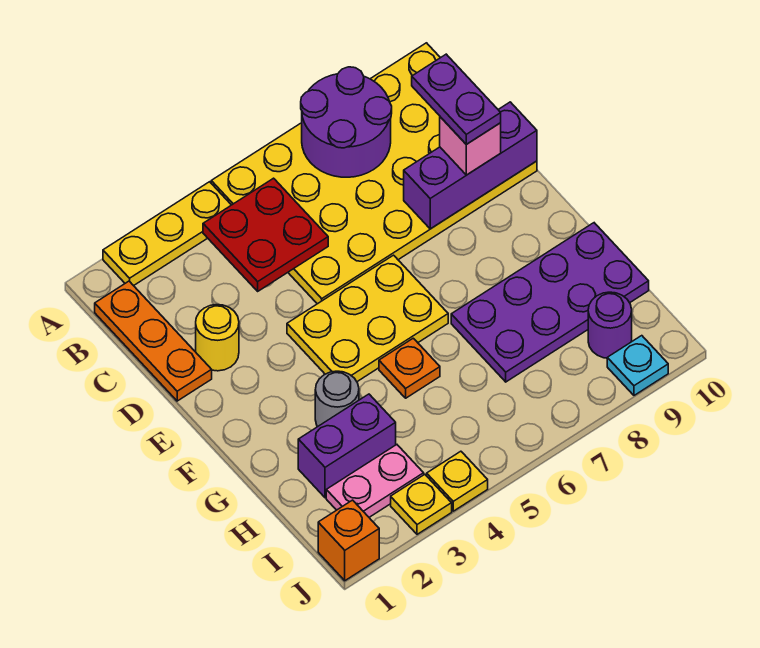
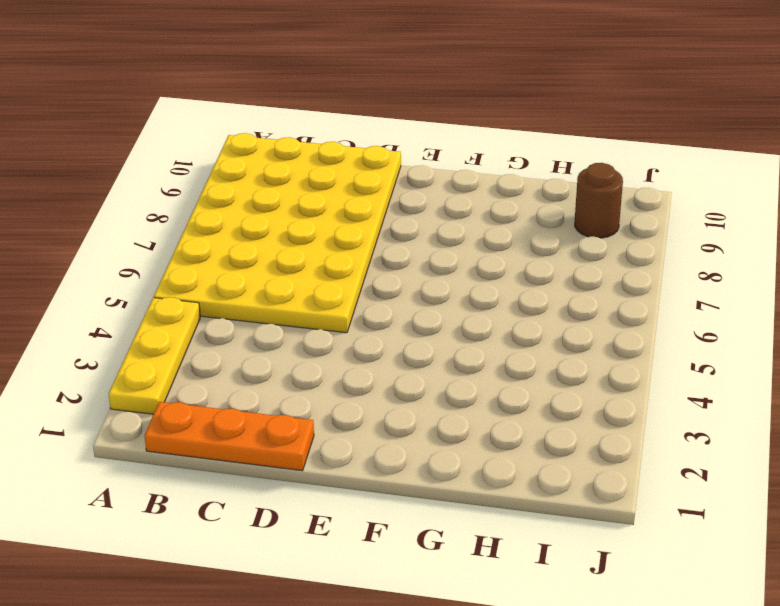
brown round brick I9 level 1 -> purple round brick I9 level 1
none -> yellow round brick D2 level 1
none -> yellow plate E4:F6 level 1
none -> grey round brick G3 level 1

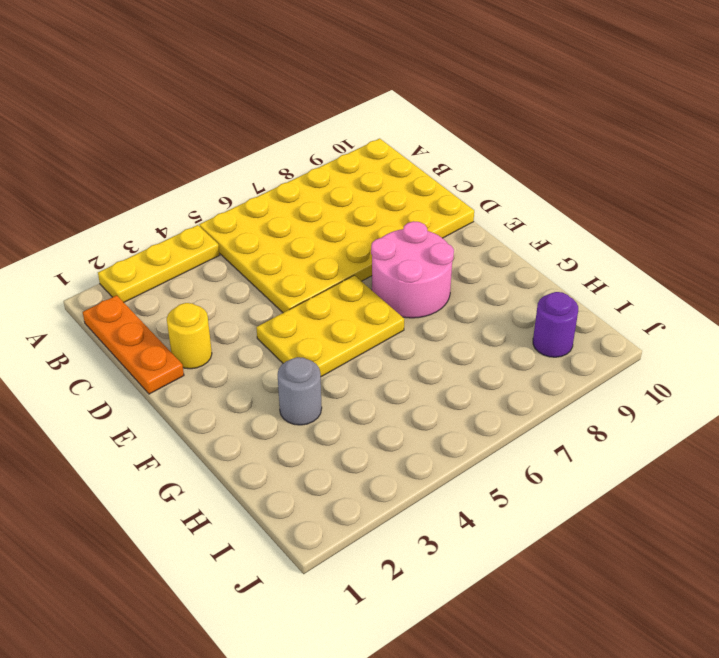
pink round brick E7:F8 level 1 -> none
none -> orange plate G5 level 1
none -> purple plate G7:H10 level 1
none -> purple brick H2:H3 level 1

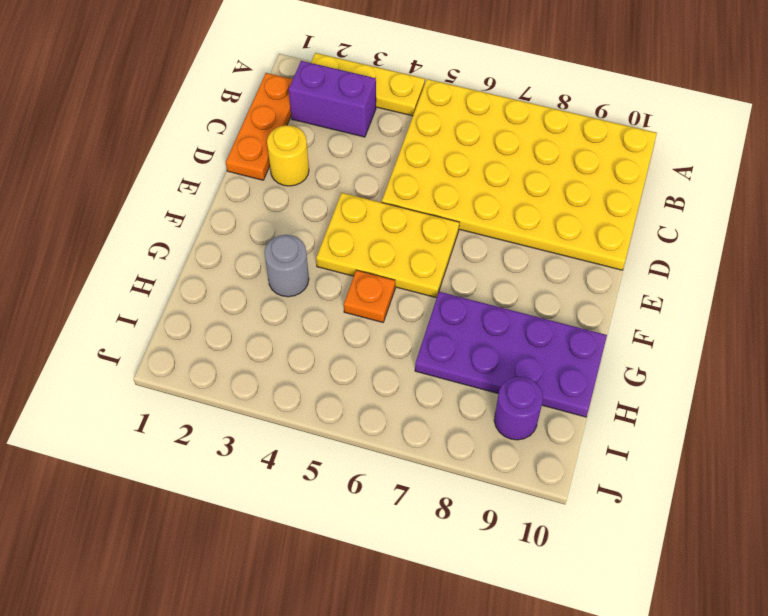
purple brick B2:B3 level 1 -> purple brick H2:H3 level 1
none -> pink plate I2:I3 level 1
none -> orange brick J1 level 1
none -> yellow plate J3 level 1

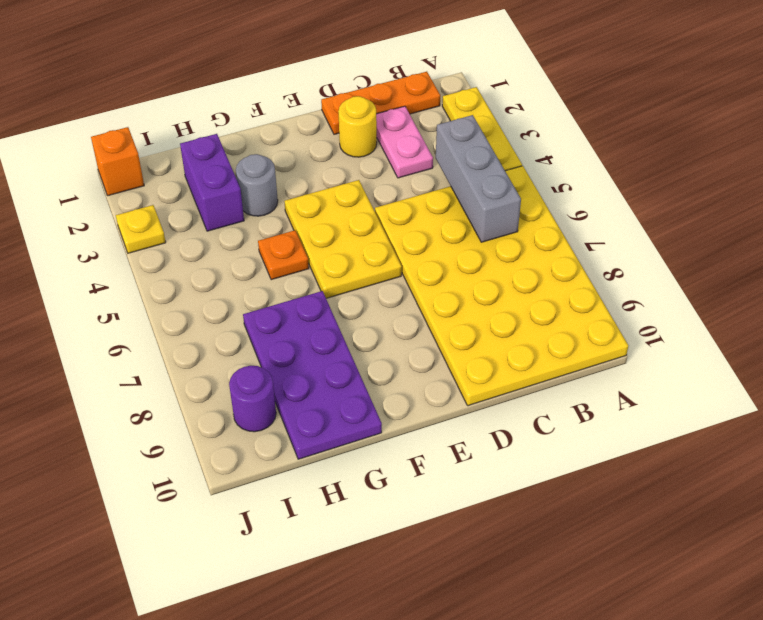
grey brick B4:B6 level 2 -> red plate B4:C5 level 2
pink plate C2:C3 level 1 -> pink plate I2:I3 level 1
none -> yellow plate J4 level 1
none -> cyan plate J9 level 1
none -> purple round brick A7:B8 level 2

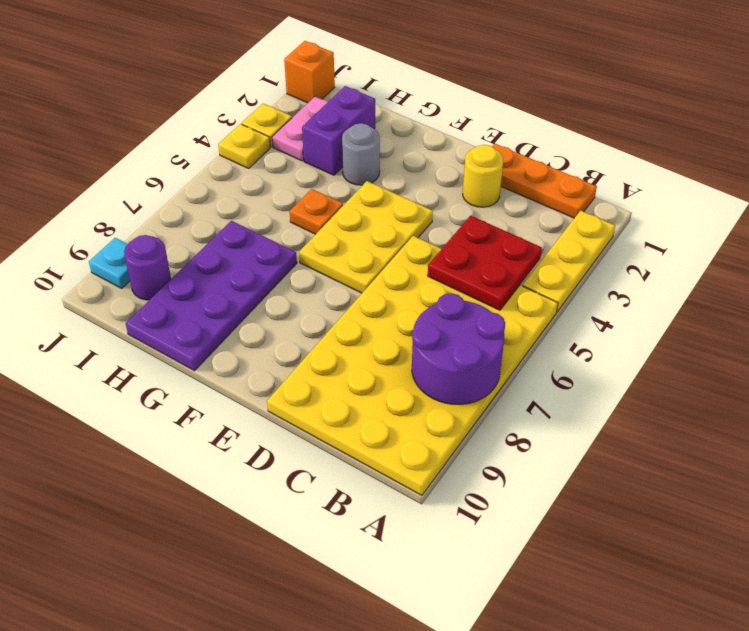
none -> purple brick D8:D10 level 2
none -> pink brick D9 level 3
none -> purple plate C9:D9 level 4

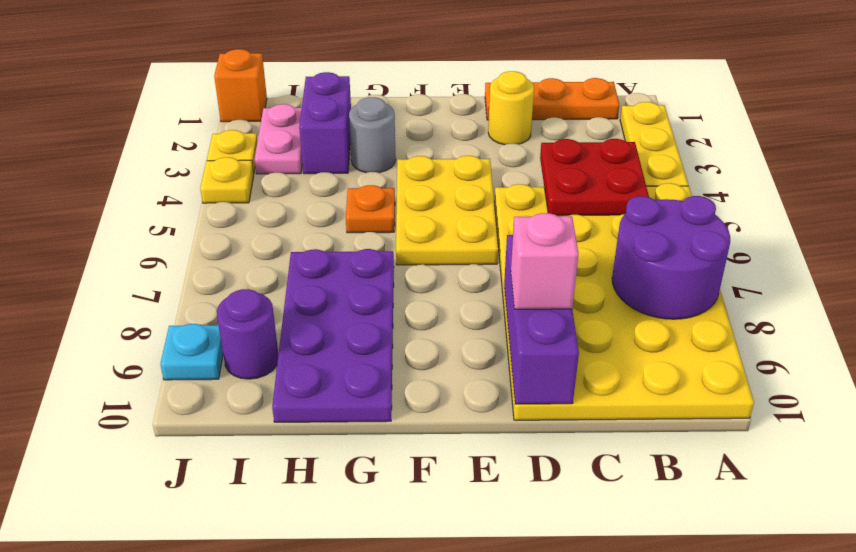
none -> purple plate C9:D9 level 4

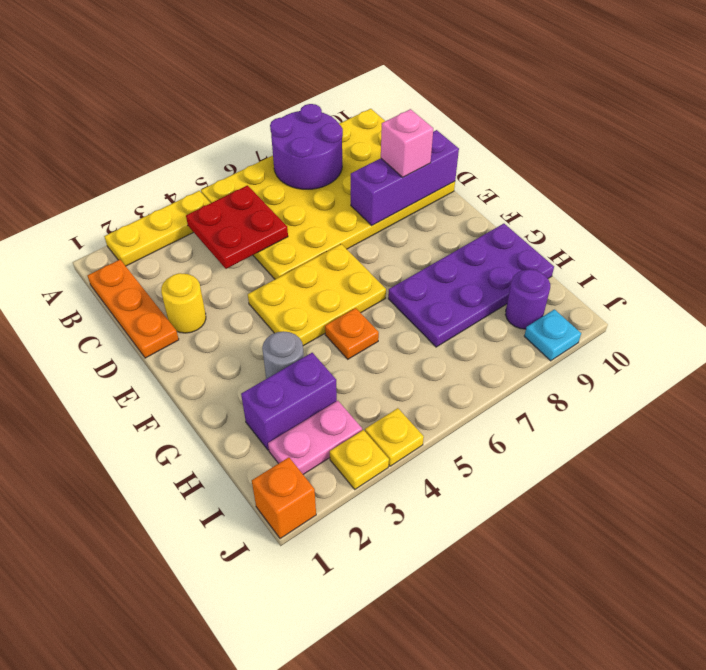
none -> purple plate C9:D9 level 4

